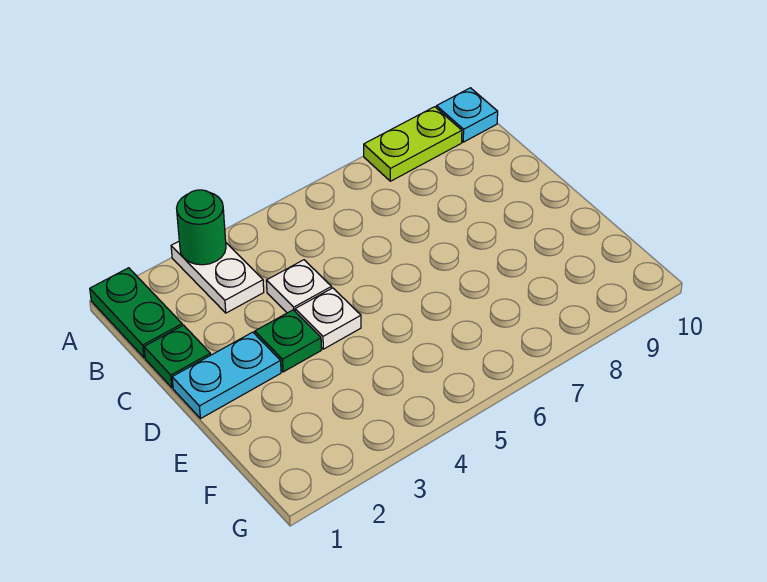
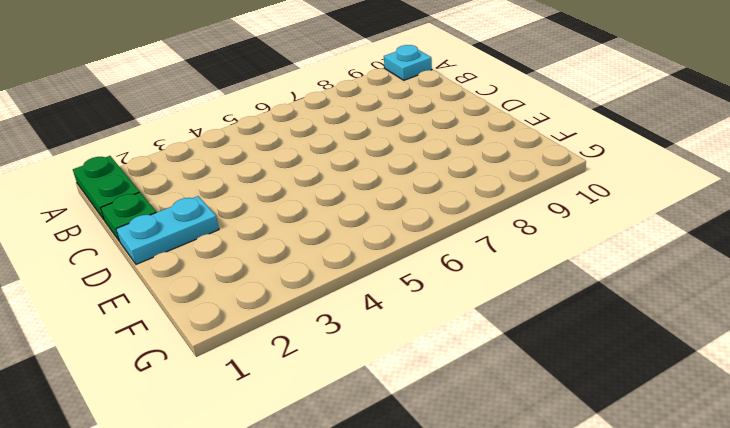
none -> white plate A3:B3 level 1
none -> lime plate A8:A9 level 1

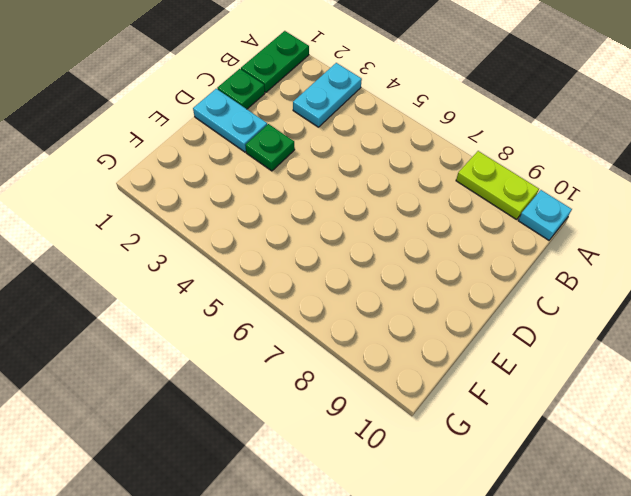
cyan plate A3:B3 level 1 -> white plate A3:B3 level 1
none -> white plate C4 level 1
none -> white plate D4 level 1

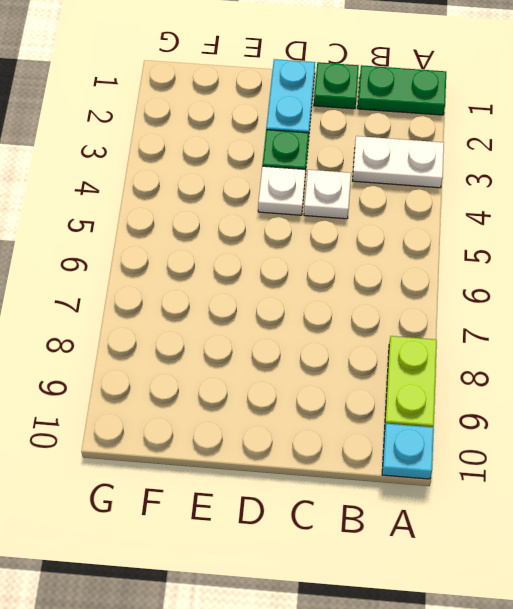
none -> green round brick A3 level 2

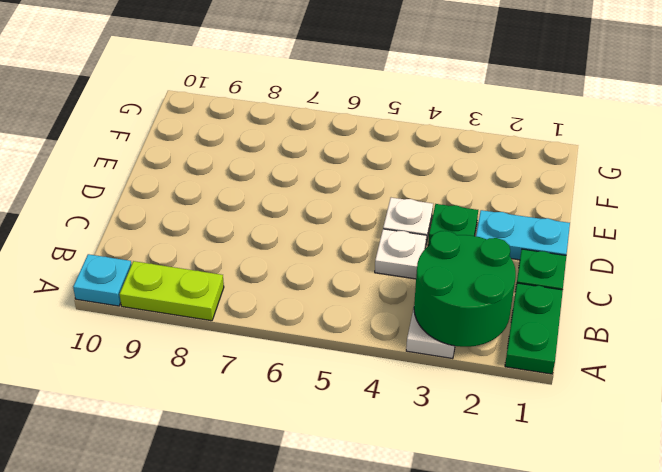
green round brick A2:B3 level 2 -> green round brick A3 level 2

